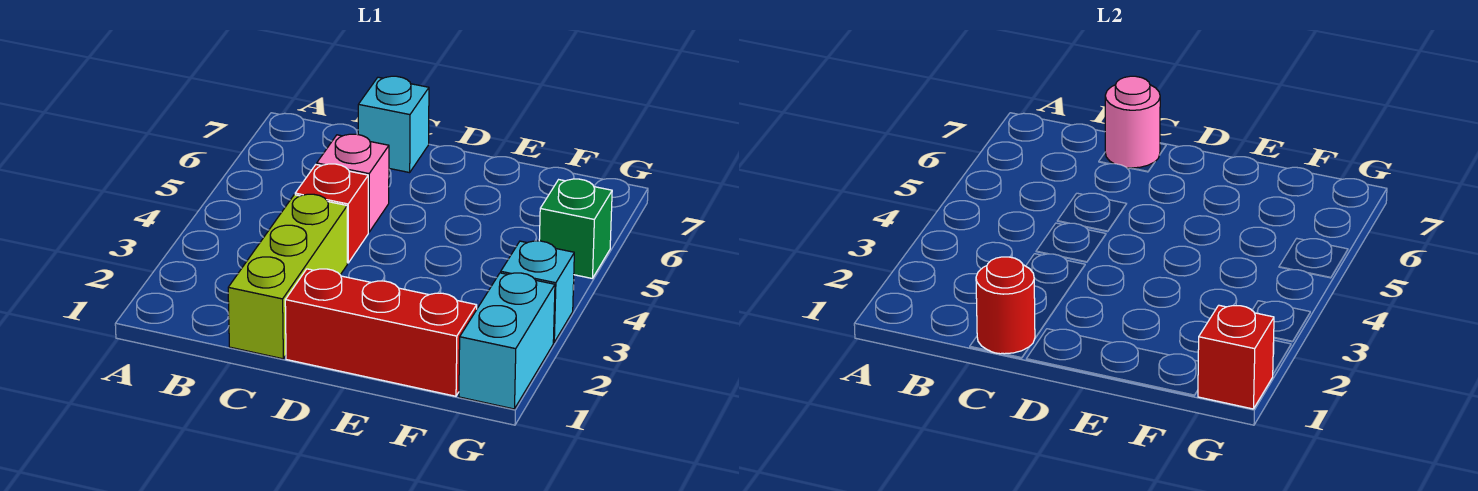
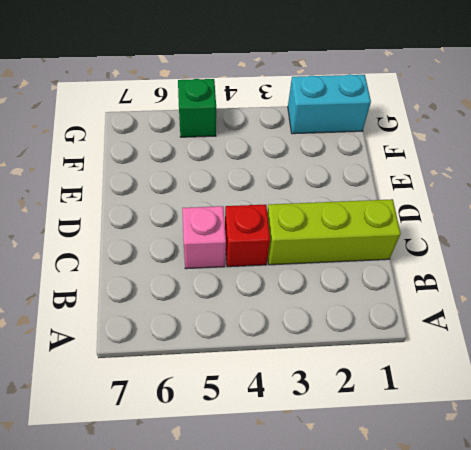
none -> cyan brick C7 level 1
none -> red brick D1:F1 level 1

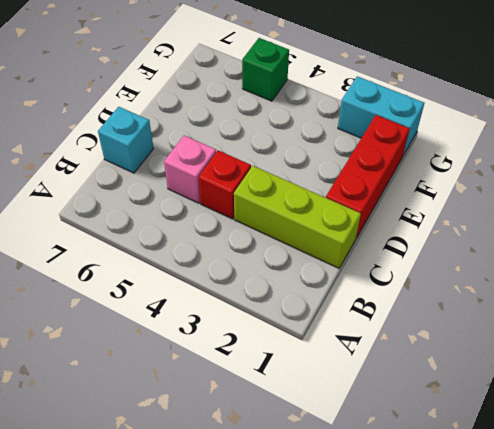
none -> cyan brick G3 level 1
none -> red round brick C1 level 2

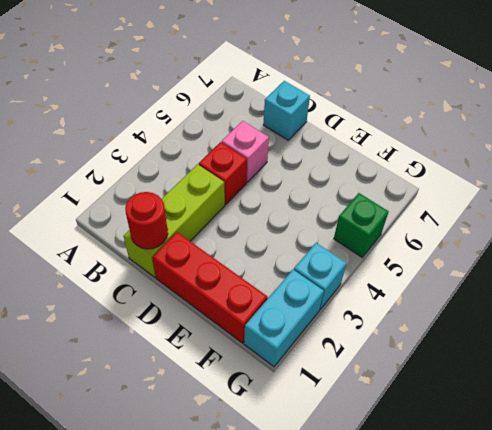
none -> pink round brick C7 level 2
none -> red brick G1 level 2

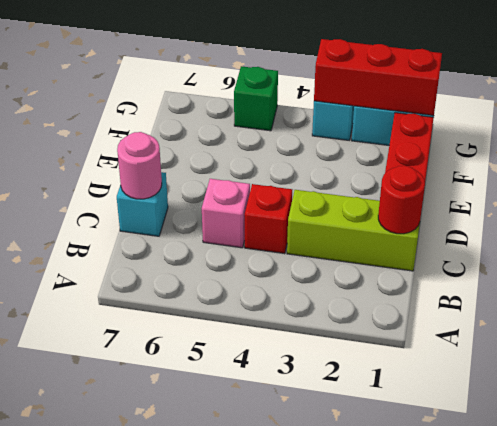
red brick G1:G3 level 2 -> red brick G1 level 2

